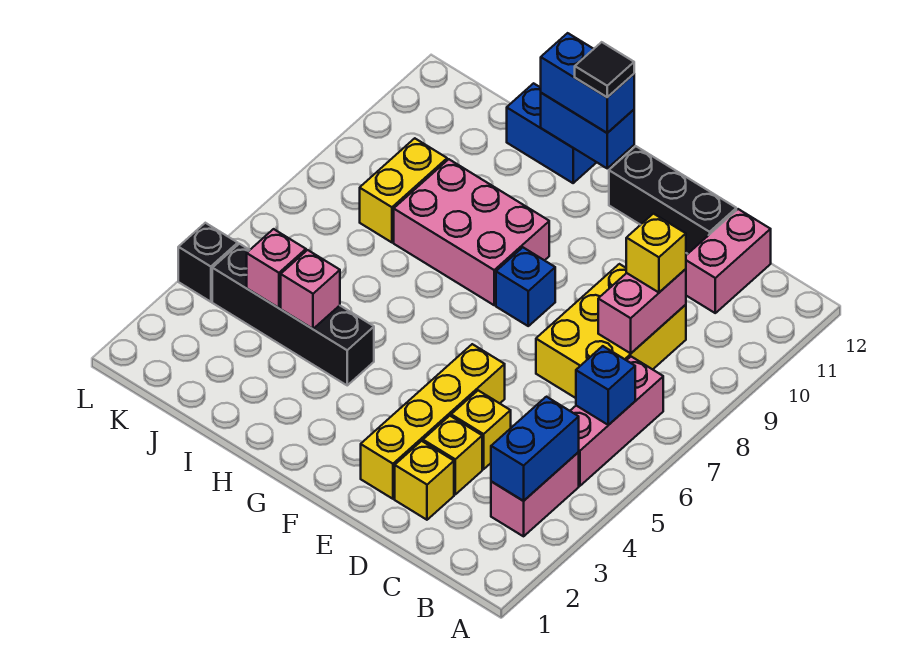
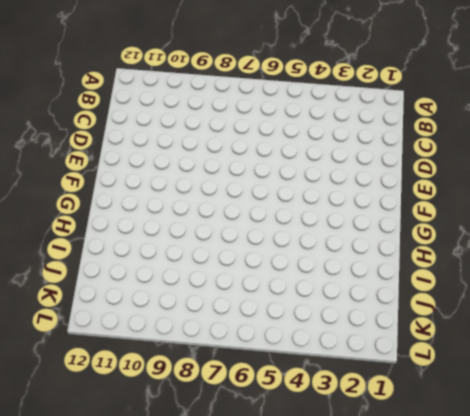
none -> pink brick B3:B4 level 1
none -> pink brick B5:B7 level 1
none -> yellow brick C7:D9 level 1

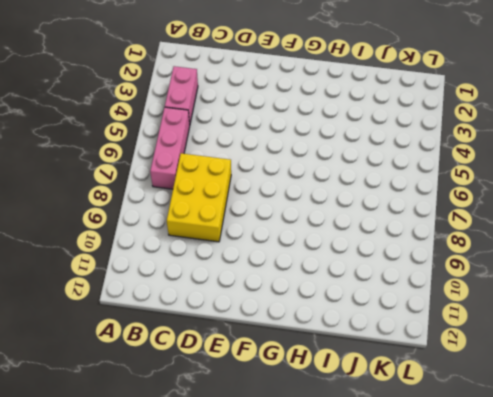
none -> pink brick C11:C12 level 1
none -> yellow brick D2 level 1
none -> yellow brick D3 level 1

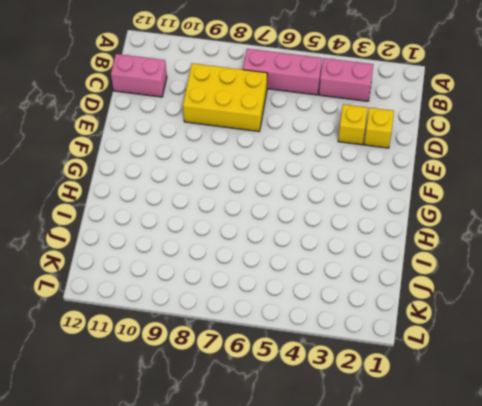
none -> yellow brick D4 level 1
none -> black brick D12:F12 level 1
none -> yellow brick E2:E5 level 1

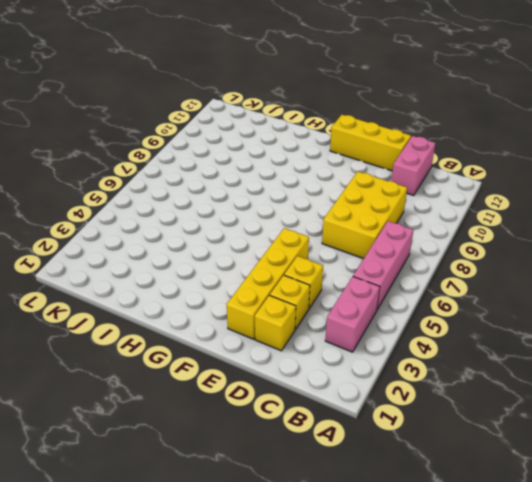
yellow brick D12:F12 level 1 -> black brick D12:F12 level 1
none -> blue brick F8 level 1
none -> pink brick G8:I9 level 1
none -> black brick H4:K4 level 1

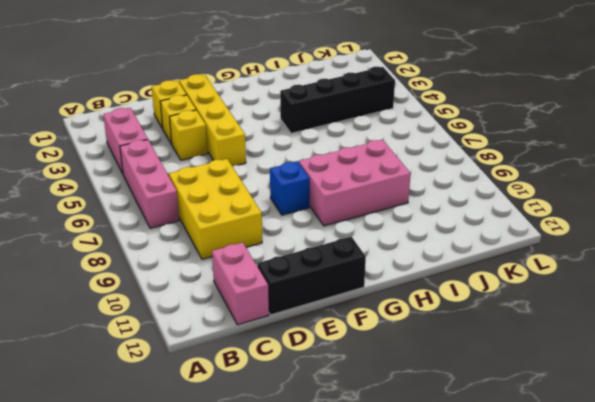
none -> blue brick H12:I12 level 1
none -> yellow brick J8:J9 level 1
none -> black brick L4 level 1

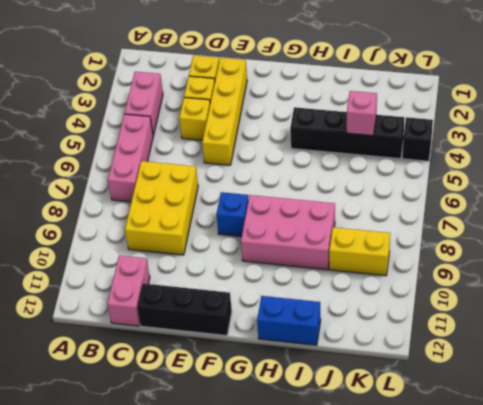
yellow brick J9:K9 level 1 -> yellow brick J8:J9 level 1
none -> blue brick B3:B4 level 2
none -> blue brick B6 level 2
none -> pink brick C8:C9 level 2

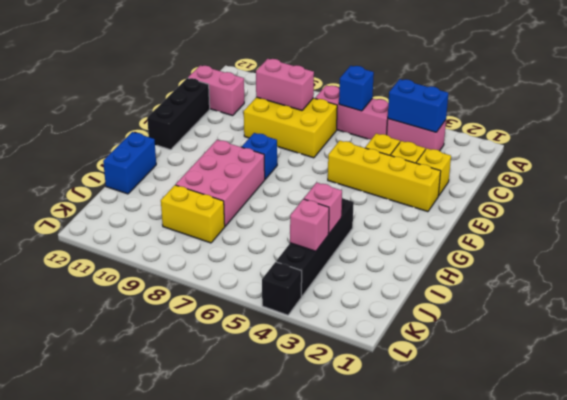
none -> blue brick G12:H12 level 2
none -> yellow brick C9 level 3
none -> blue brick G12:H12 level 3

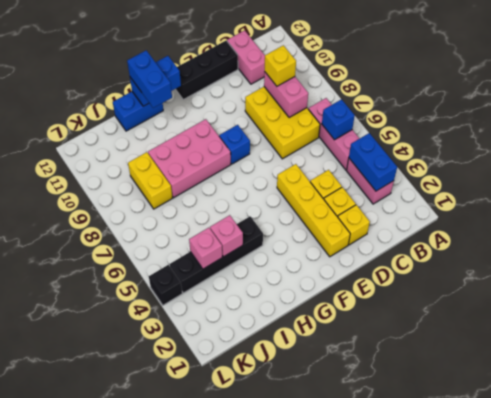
blue brick H11:H12 level 3 -> blue brick G12:H12 level 3
none -> black tile G12 level 4

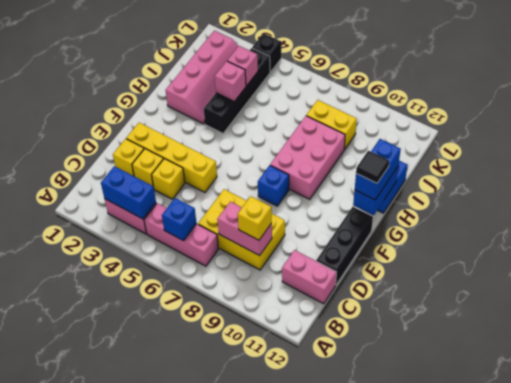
pink slope H2:K3 level 1 top 2 -> none

